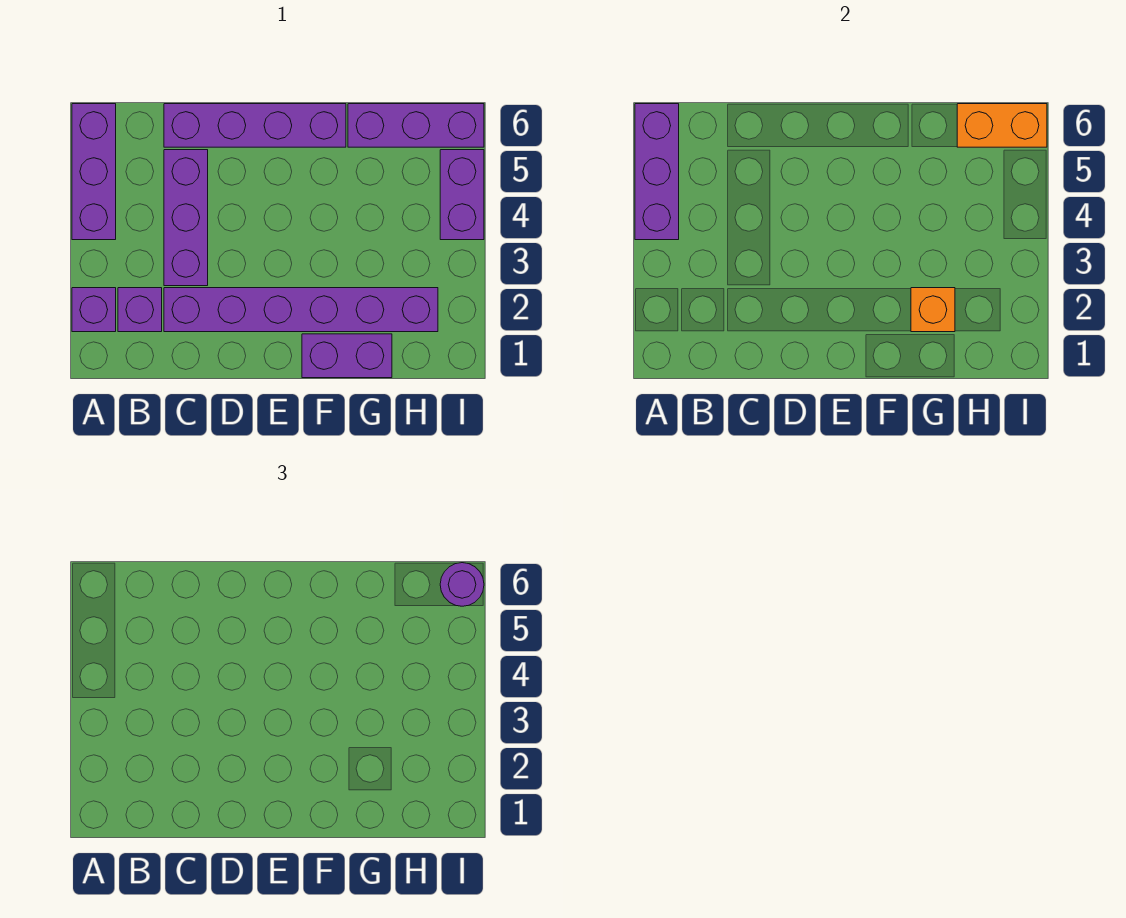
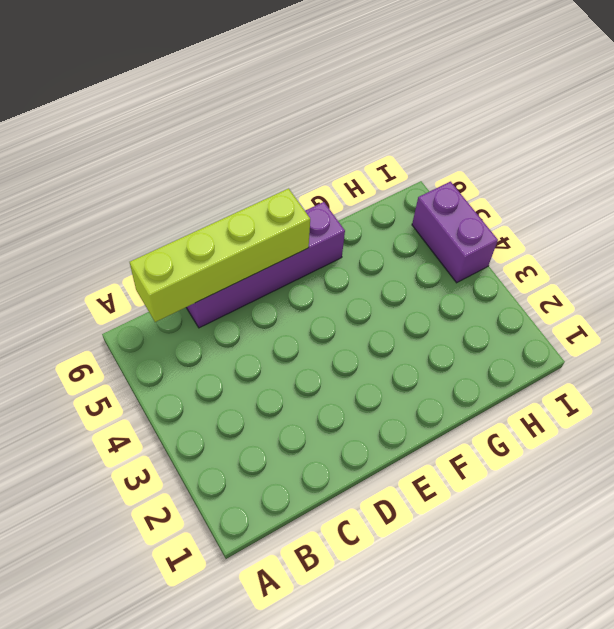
lime brick B6:E6 level 2 -> none
none -> purple brick A2 level 1
none -> purple brick A4:A6 level 1
none -> purple brick B2 level 1

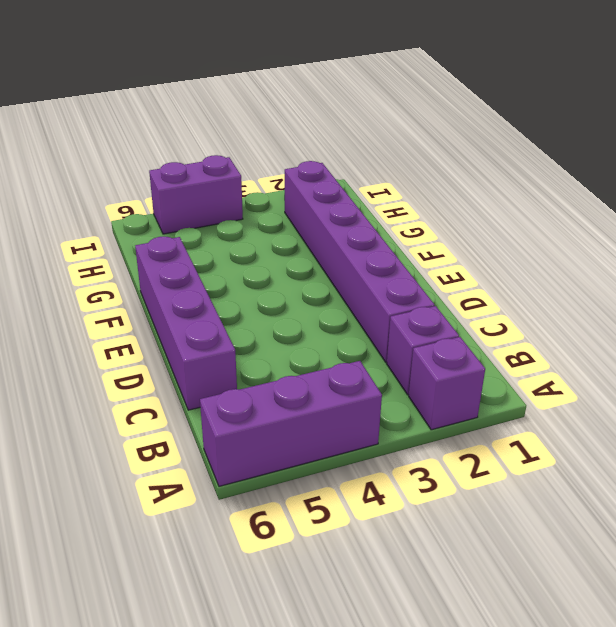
none -> purple brick C3:C5 level 1
none -> purple brick F1:G1 level 1
none -> purple brick G6:I6 level 1

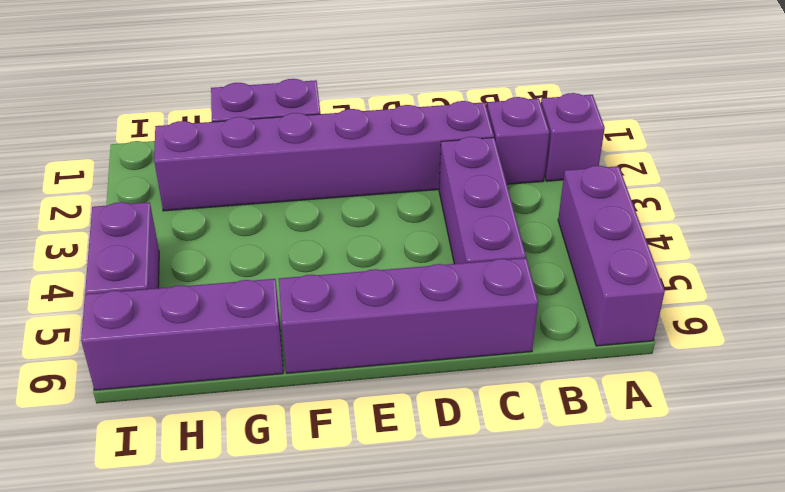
none -> purple brick A4:A6 level 2
none -> orange brick G2 level 2
none -> orange brick H6:I6 level 2

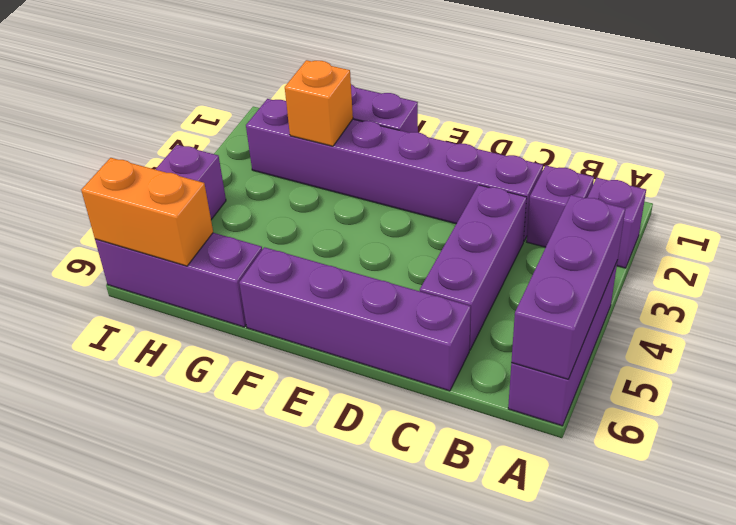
none -> purple round brick I6 level 3

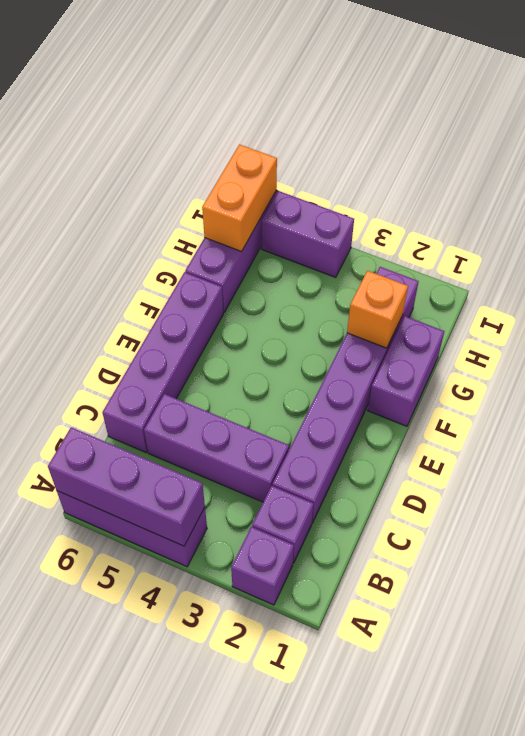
none -> purple round brick I6 level 3

